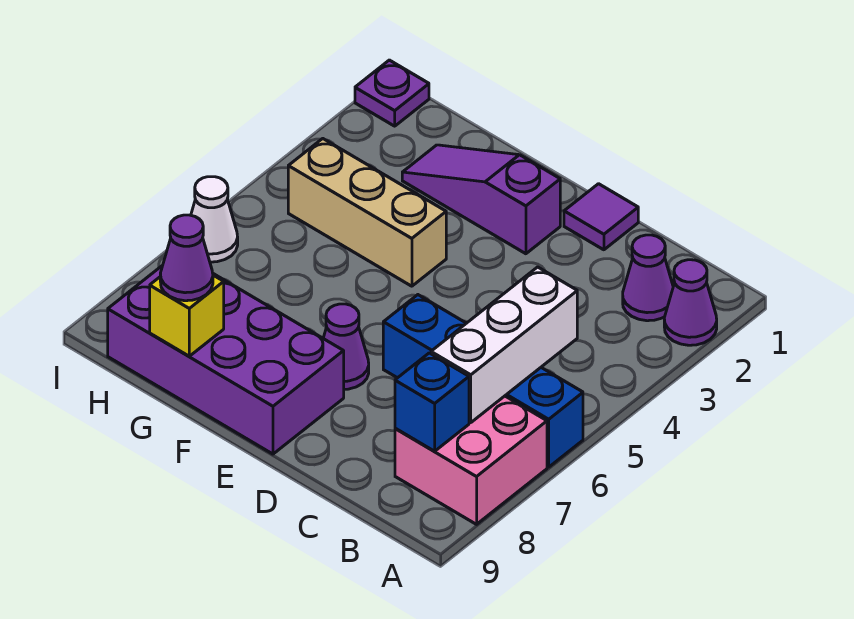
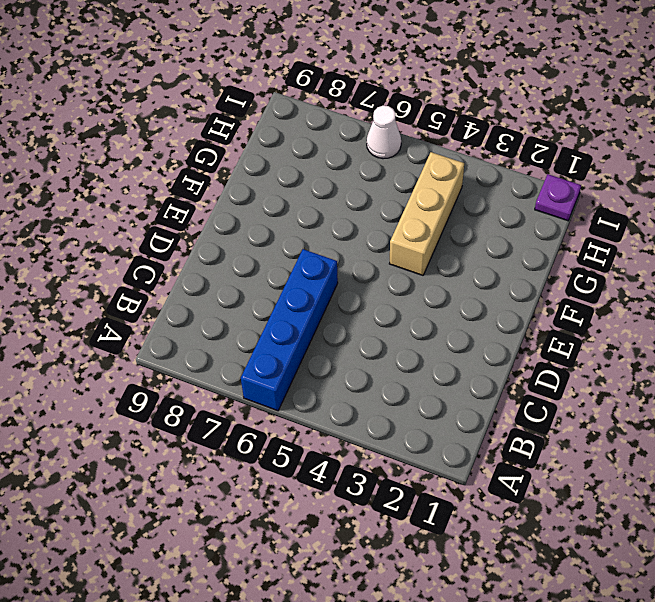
none -> purple cone A2 level 1
none -> pink brick A7:B8 level 1
none -> purple cone B2 level 1

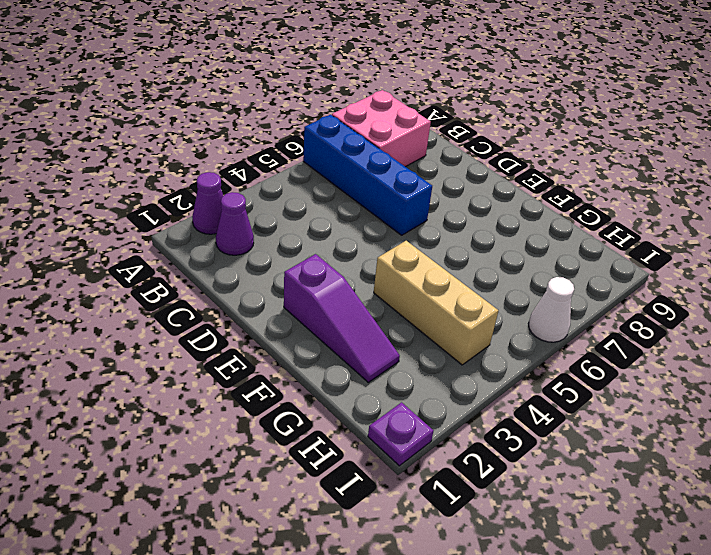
none -> purple tile D1 level 1
none -> purple cone E7 level 1
none -> purple brick E8:H9 level 1

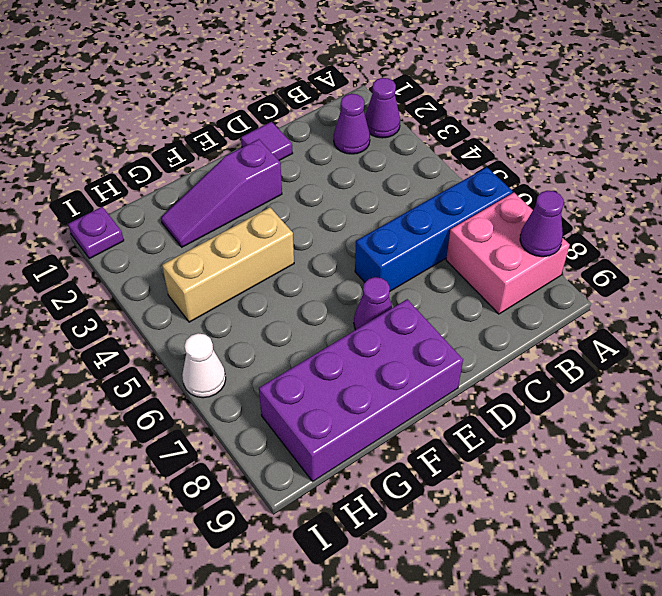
purple cone A8 level 2 -> purple cone G9 level 3
none -> white brick B5:B7 level 2
none -> blue brick B8 level 2
none -> yellow brick G9 level 2

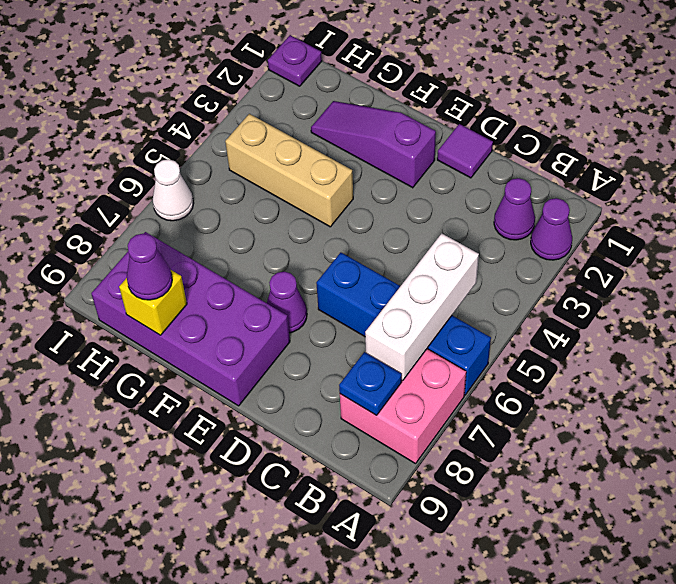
blue plate B8 level 2 -> blue brick B8 level 2

